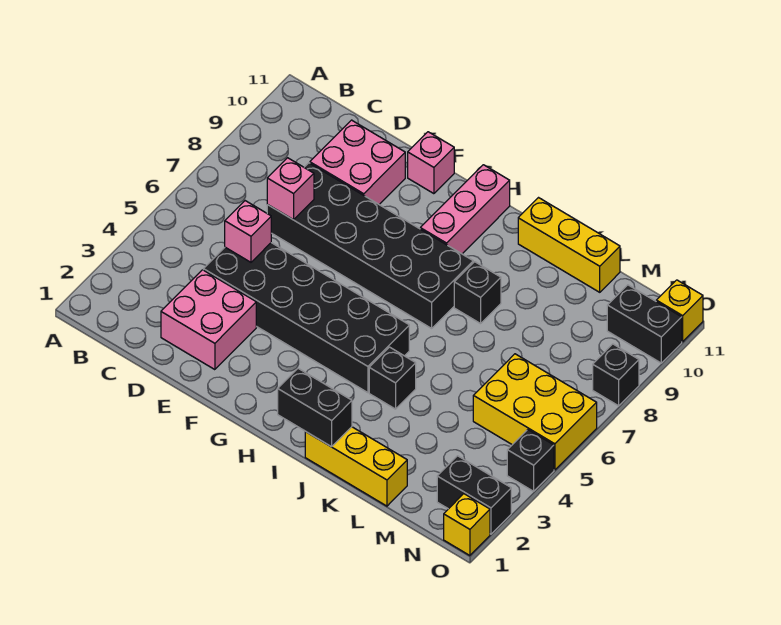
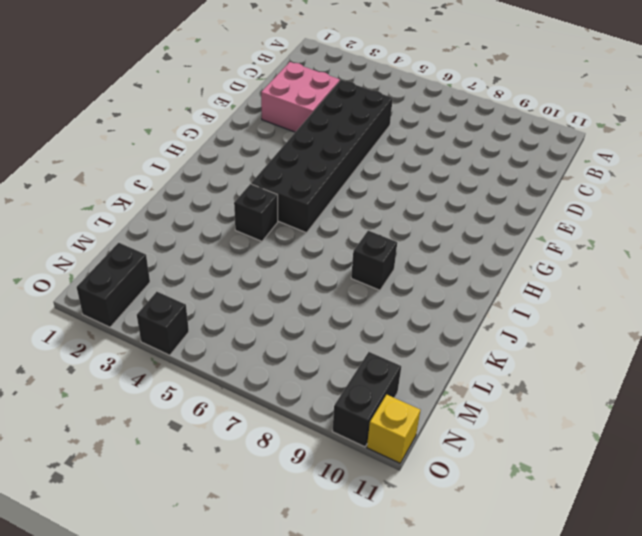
none -> black brick D7:I8 level 1
none -> pink brick D9:E10 level 1
none -> pink brick F11 level 1

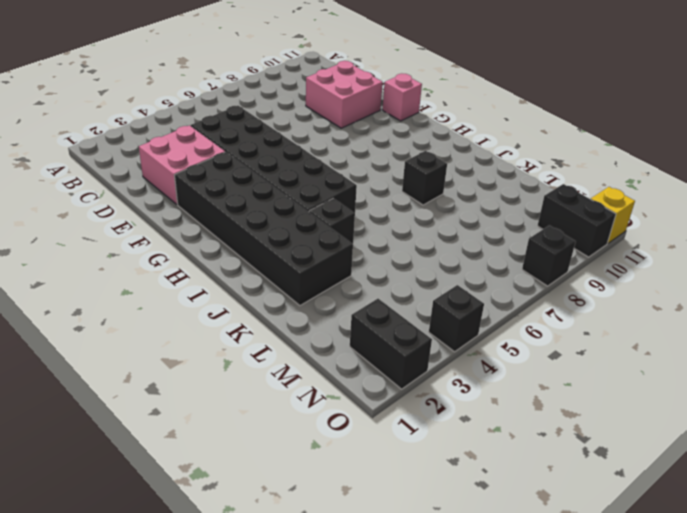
black brick F2:K3 level 1 -> black brick D7:I8 level 1
none -> pink brick H9:H11 level 1
none -> yellow brick J1:L1 level 1
none -> yellow brick J11:L11 level 1

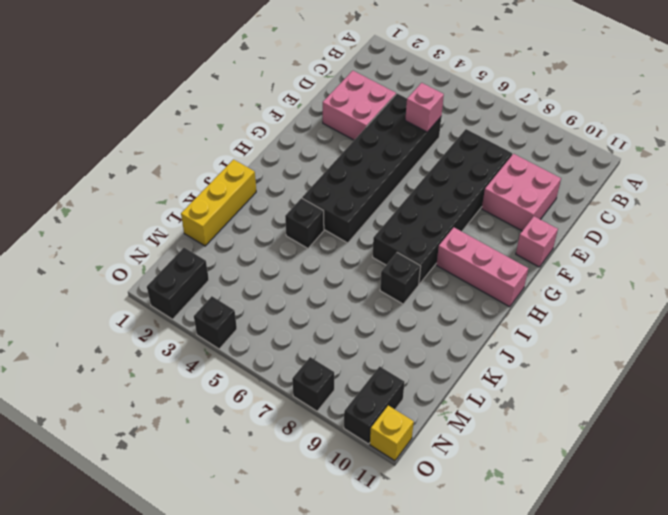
none -> yellow brick J11:L11 level 1
none -> yellow brick M5:O6 level 1
none -> yellow brick O1 level 1

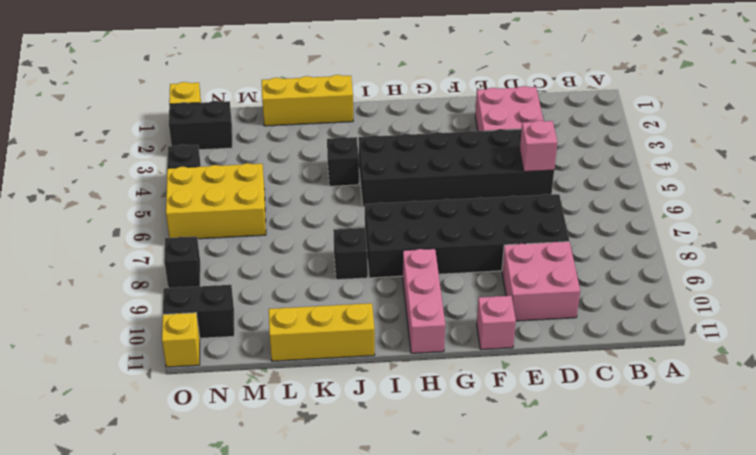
none -> pink brick D7 level 2
none -> black brick I1:J1 level 2

